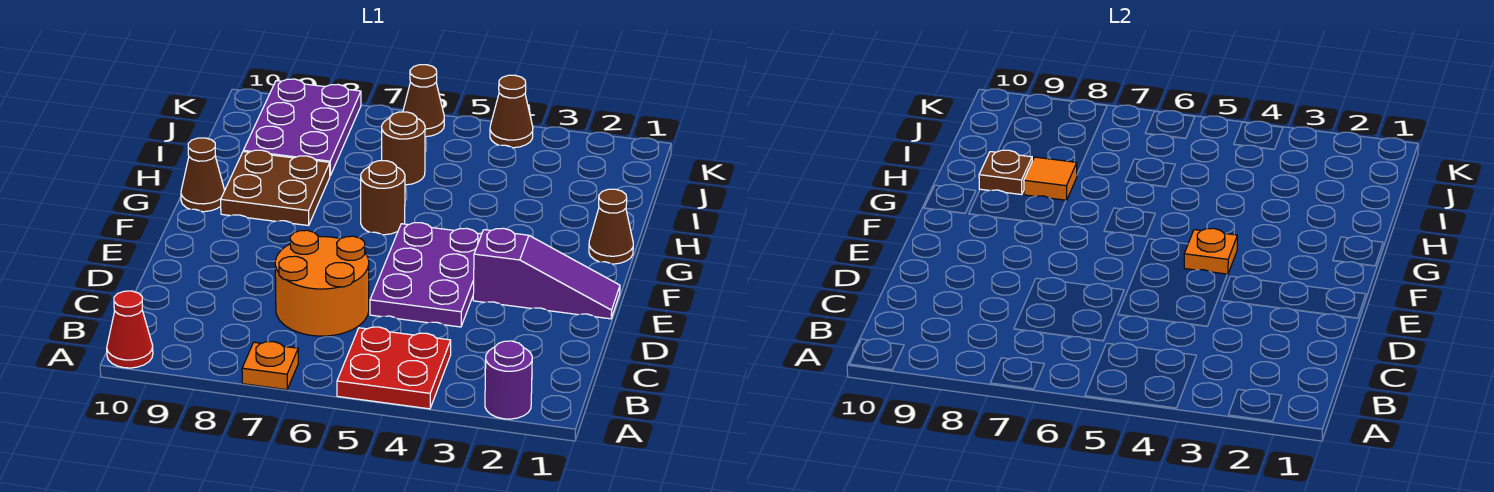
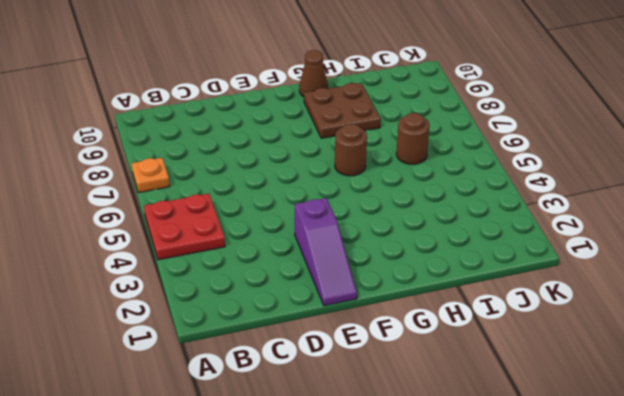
none -> purple round brick A2 level 1
none -> red cone A10 level 1
none -> orange round brick C6:D7 level 1

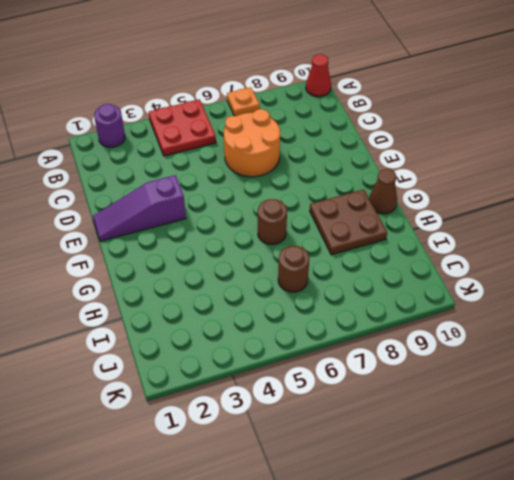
none -> purple plate D4:F5 level 1
none -> brown cone G1 level 1
none -> purple plate I8:K9 level 1

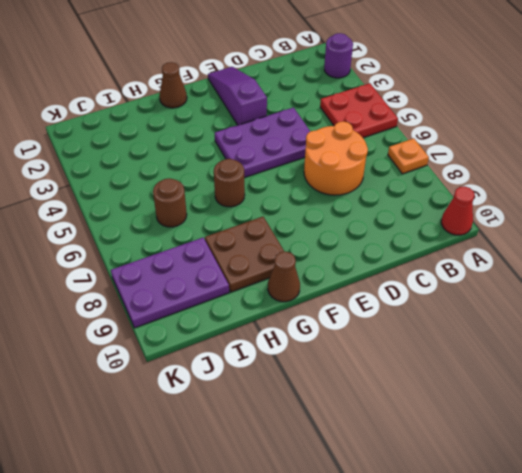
none -> brown cone K4 level 1
none -> brown cone K6 level 1
none -> orange plate F4 level 2

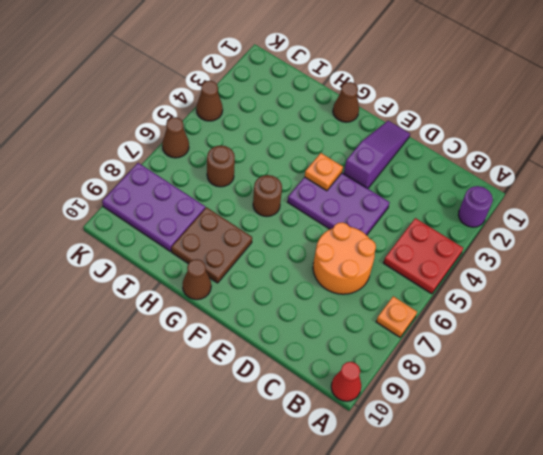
none -> orange tile H8 level 2
none -> brown plate H9 level 2

